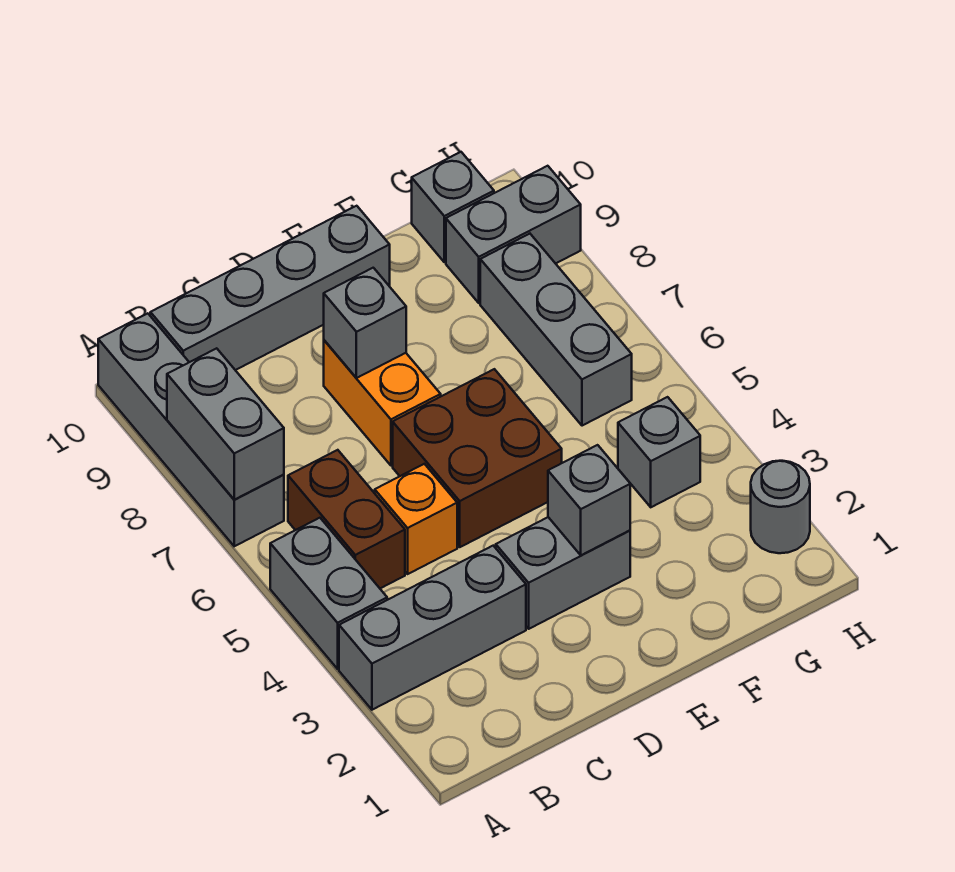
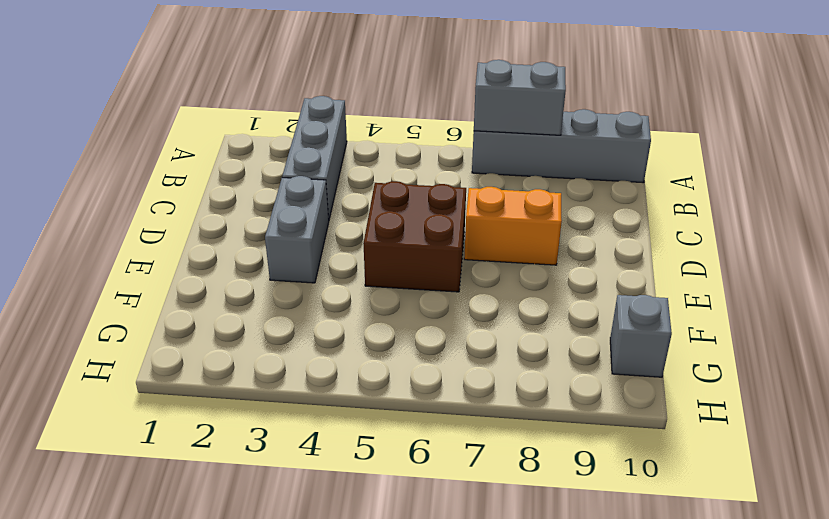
none -> grey brick A4:A5 level 1
none -> brown brick B5:B6 level 1
none -> grey brick B10:E10 level 1

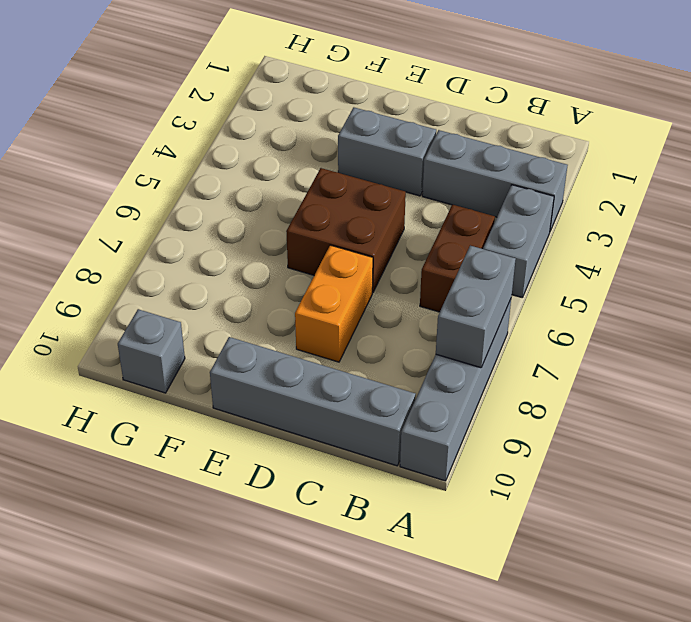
none -> orange brick C5 level 1
none -> grey brick G4 level 1
none -> grey brick G6:G8 level 1

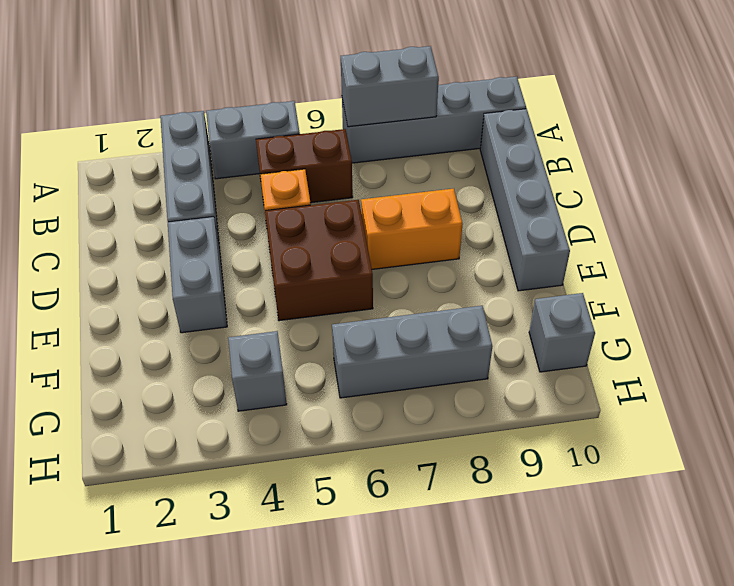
none -> grey brick G9:H9 level 1
none -> grey round brick H2 level 1
none -> grey brick D8 level 2

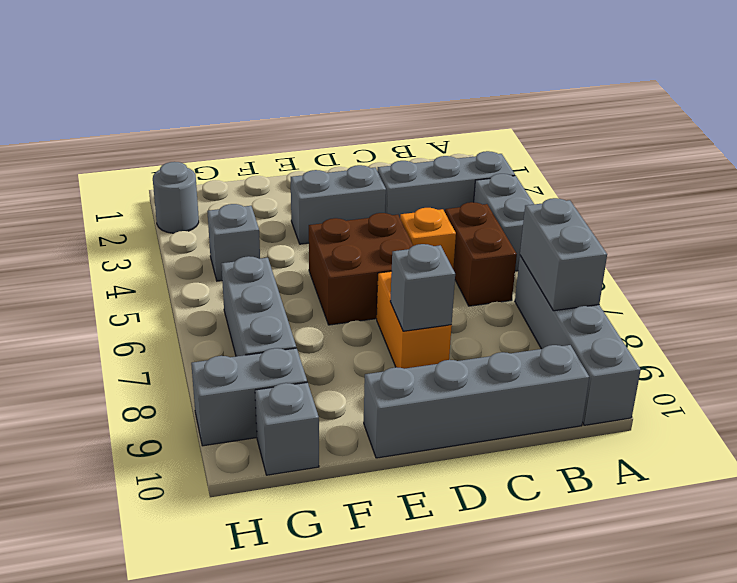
none -> grey brick E3 level 2

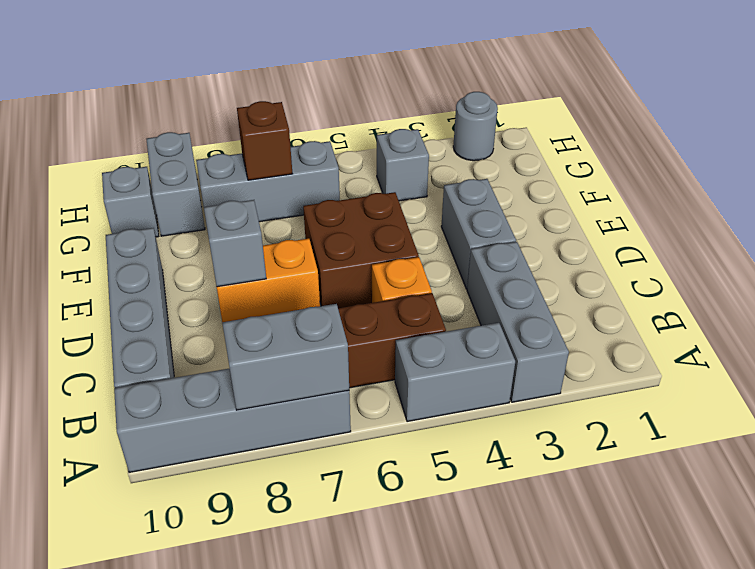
brown brick G7 level 2 -> none
none -> grey brick E3 level 2

